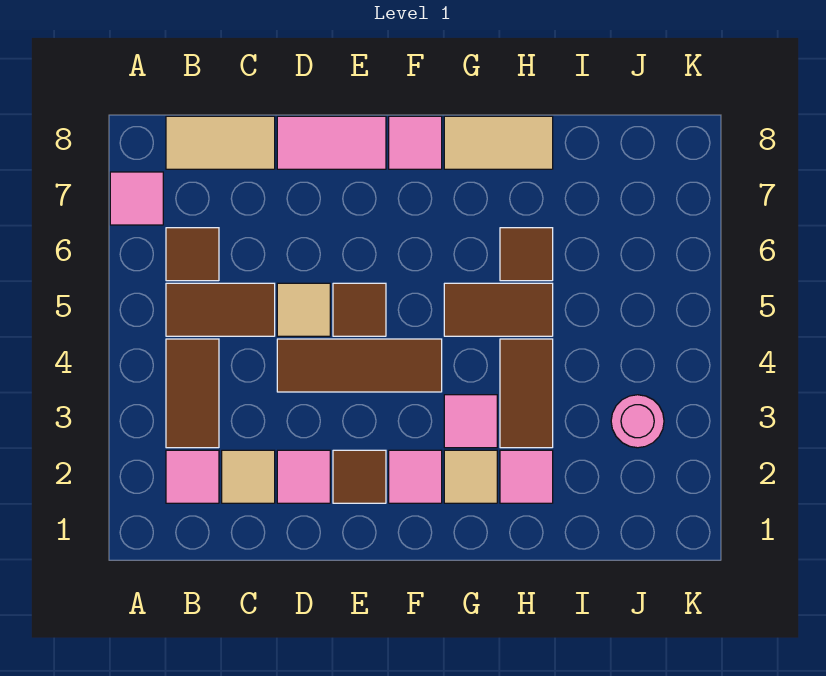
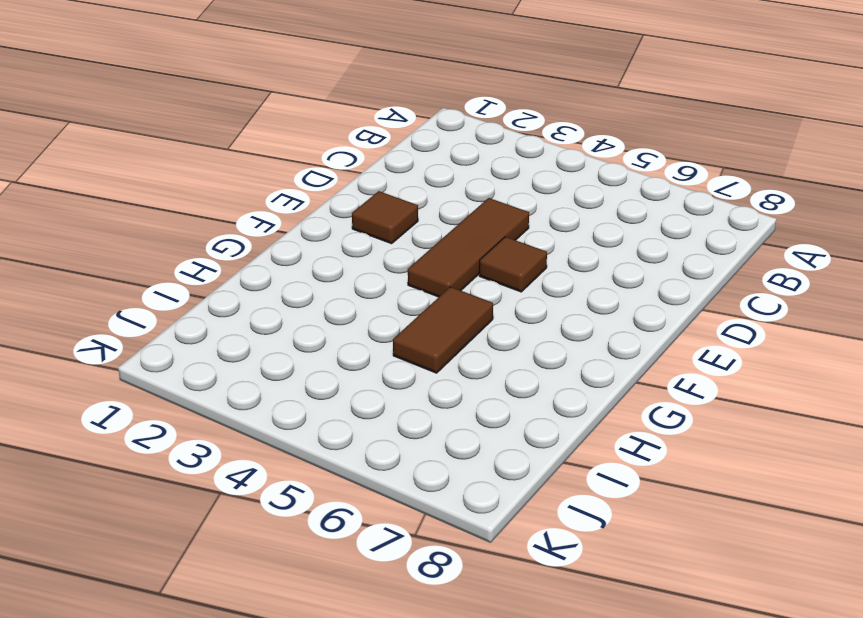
none -> pink tile A7 level 1
none -> pink tile B2 level 1
none -> brown tile B3:B4 level 1

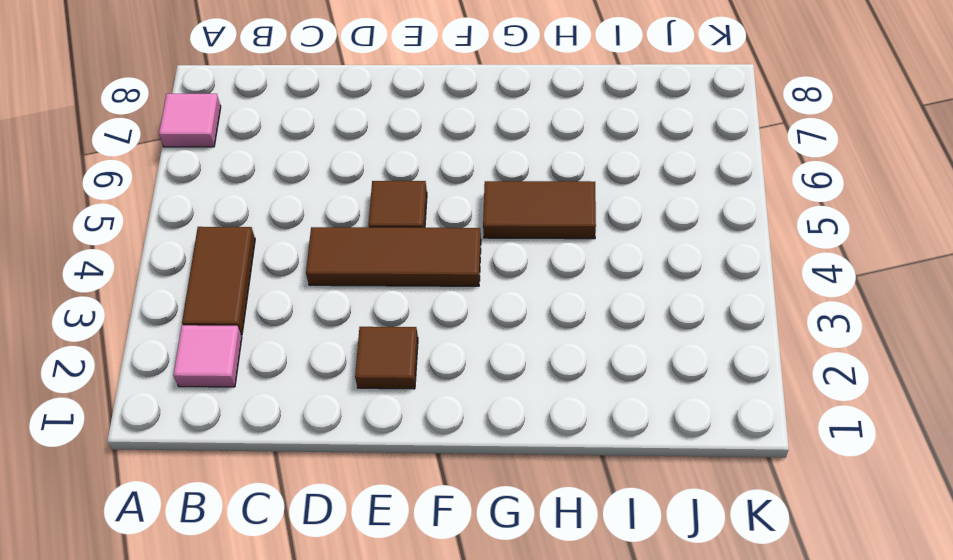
none -> brown tile B5:C5 level 1
none -> brown tile B6 level 1
none -> tan tile B8:C8 level 1

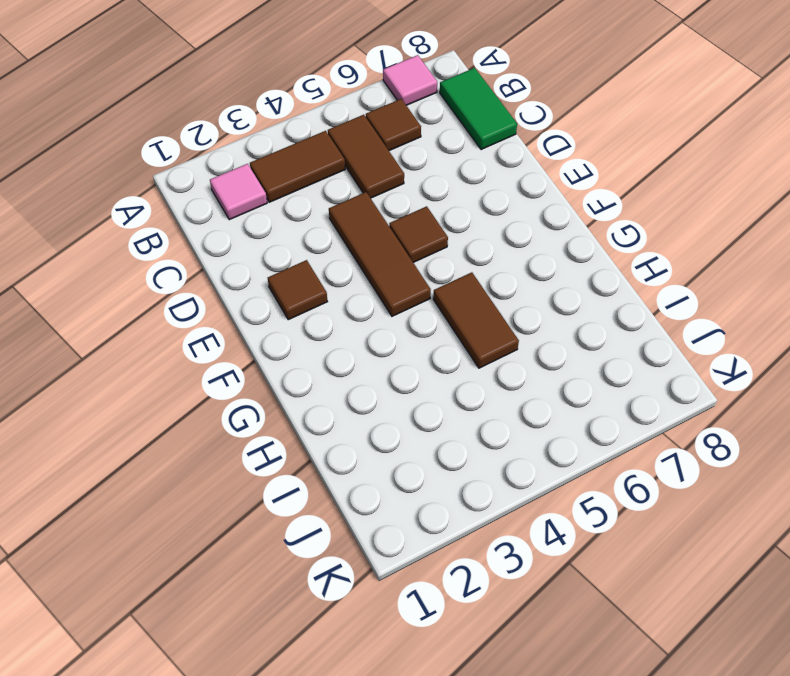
green tile B8:C8 level 1 -> tan tile B8:C8 level 1
none -> tan tile C2 level 1
none -> pink tile D2 level 1
none -> tan tile D5 level 1

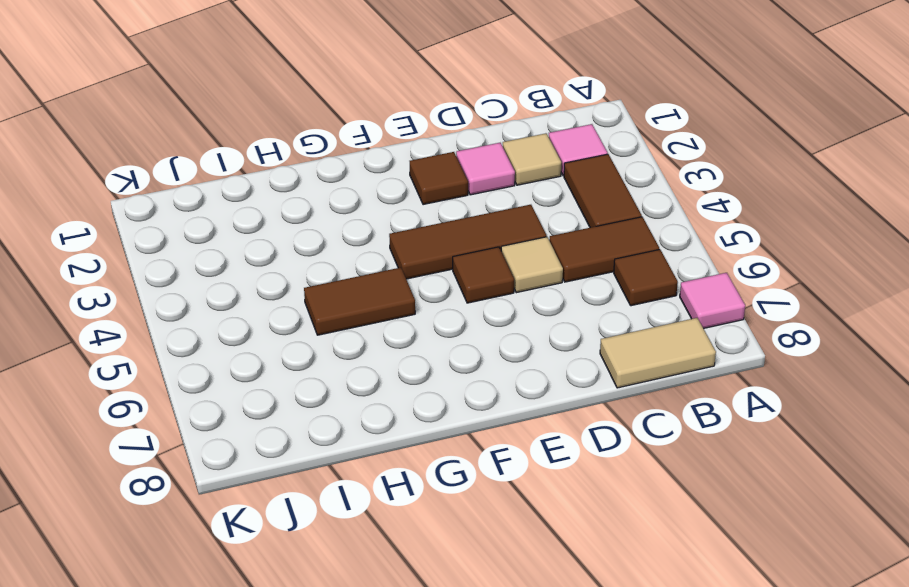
none -> pink tile D8:E8 level 1
none -> pink tile F2 level 1
none -> pink tile F8 level 1

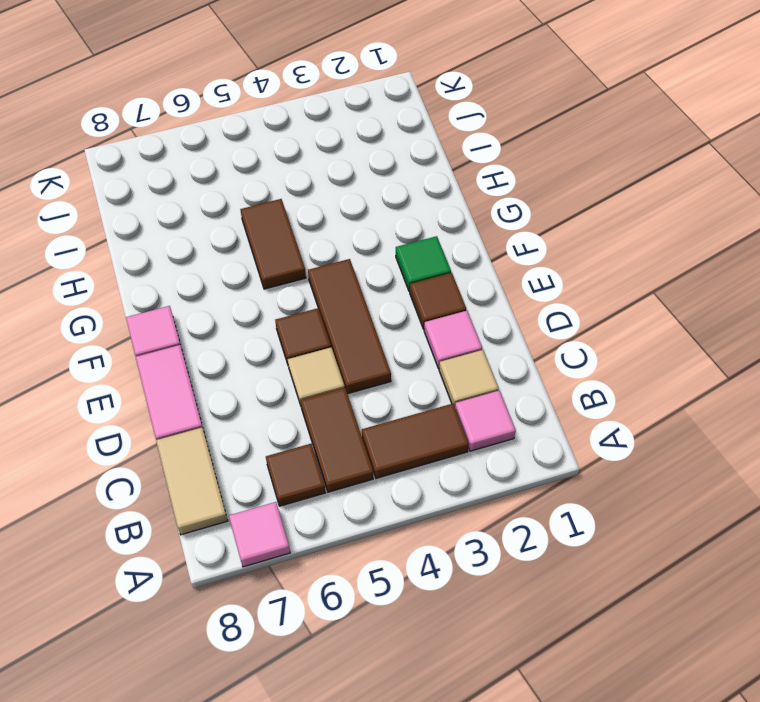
green tile F2 level 1 -> pink tile F2 level 1
none -> tan tile G2 level 1
none -> pink tile G3 level 1
none -> tan tile G8:H8 level 1

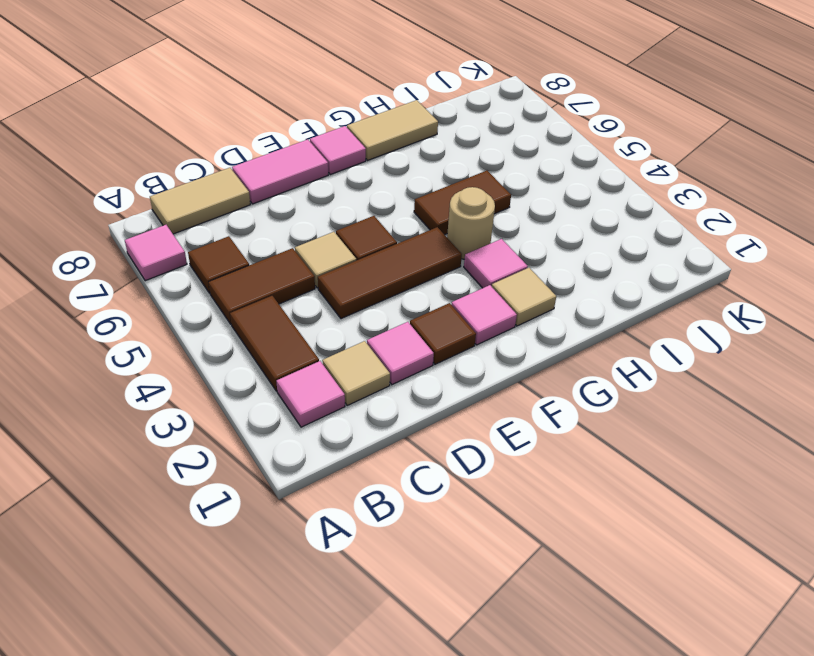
tan round brick G4 level 1 -> none
none -> pink tile H2 level 1
none -> brown tile H3:H4 level 1
none -> brown tile H6 level 1

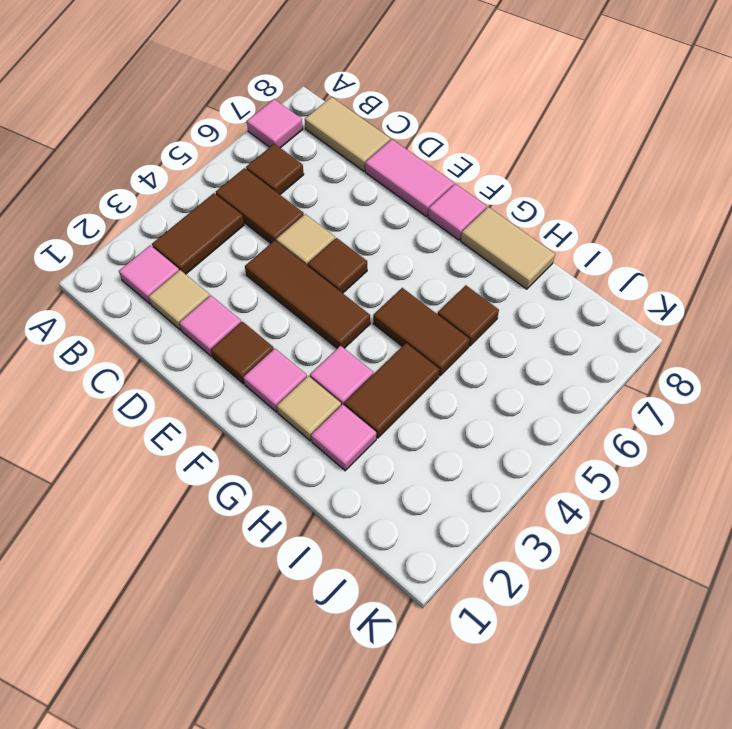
none -> pink round brick J3 level 1

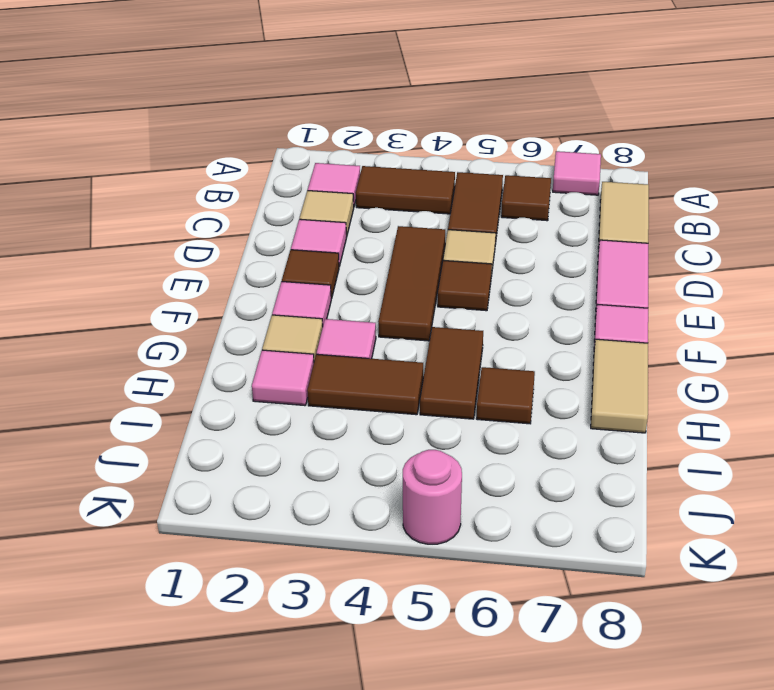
pink round brick K5 level 1 -> pink round brick J3 level 1

